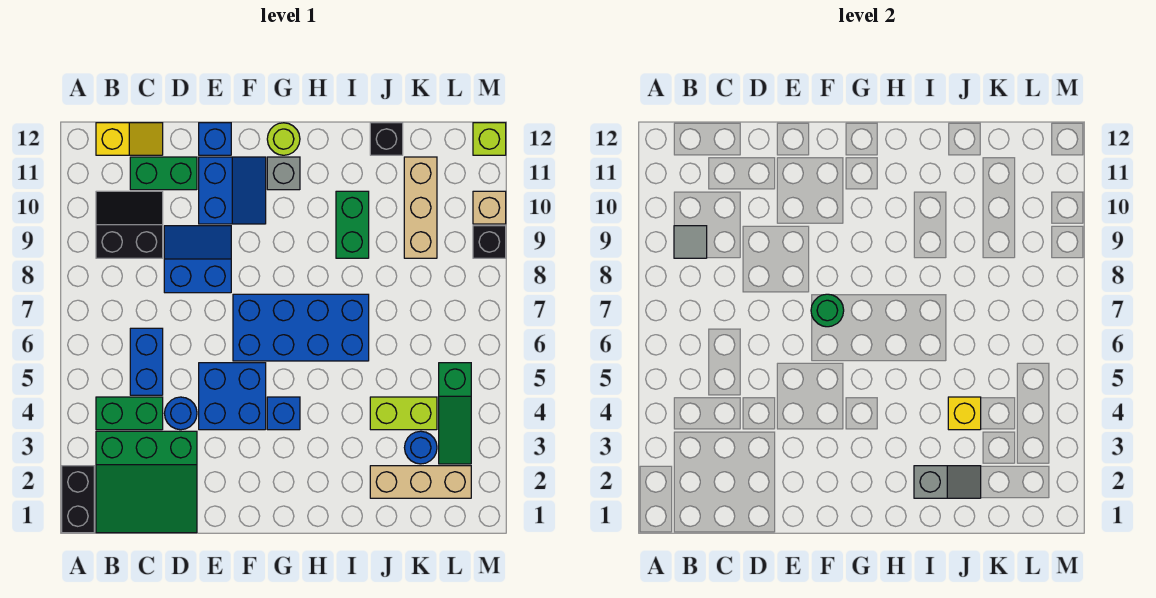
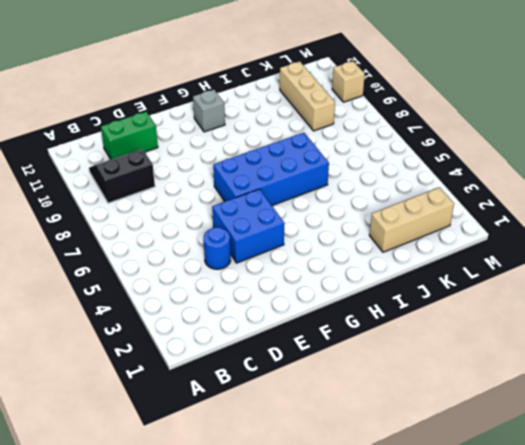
none -> black brick A1:A2 level 1
none -> green slope B1:D3 level 1 top 3
none -> green brick B4:C4 level 1
none -> yellow slope B12:C12 level 1 top B

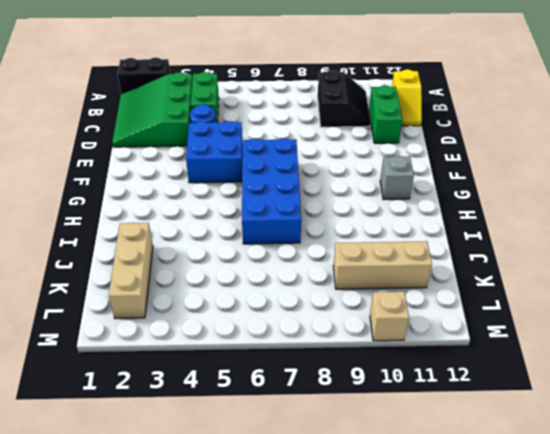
none -> blue brick C5:C6 level 1
none -> blue slope D8:E9 level 1 top 8
none -> blue slope E10:F11 level 1 top E
none -> blue brick E12 level 1

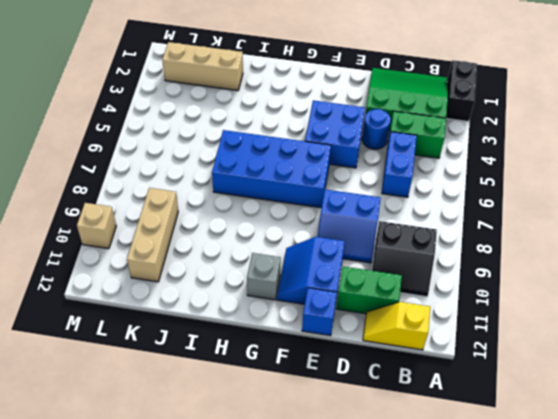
none -> blue brick G4 level 1
none -> lime round brick G12 level 1
none -> green brick I9:I10 level 1
none -> lime brick J4:K4 level 1

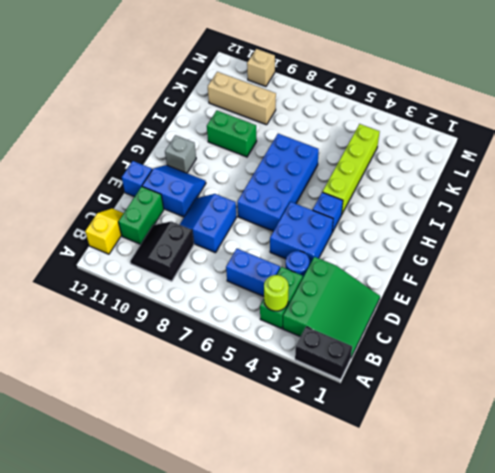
lime round brick B4 level 2 -> lime round brick G12 level 1
lime brick H4:K4 level 1 -> lime brick J4:K4 level 1
none -> tan brick J2:L2 level 1
none -> black brick J12 level 1
none -> blue round brick K3 level 1
none -> green slope L3:L5 level 1 top 5

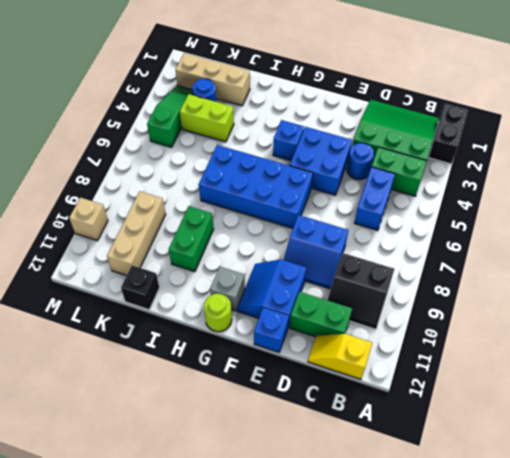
none -> black brick M9 level 1
none -> lime brick M12 level 1
none -> grey tile B9 level 2
none -> green round brick F7 level 2

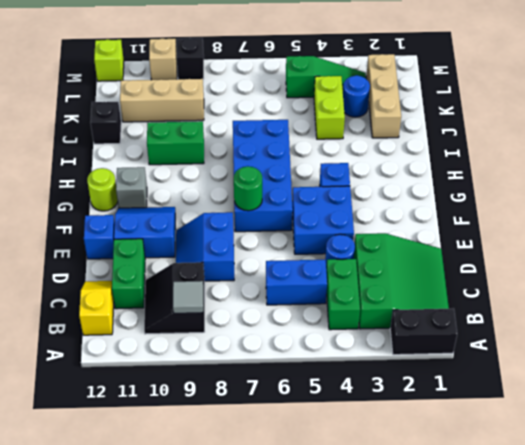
none -> grey slope I2:J2 level 2 top I
none -> yellow brick J4 level 2

